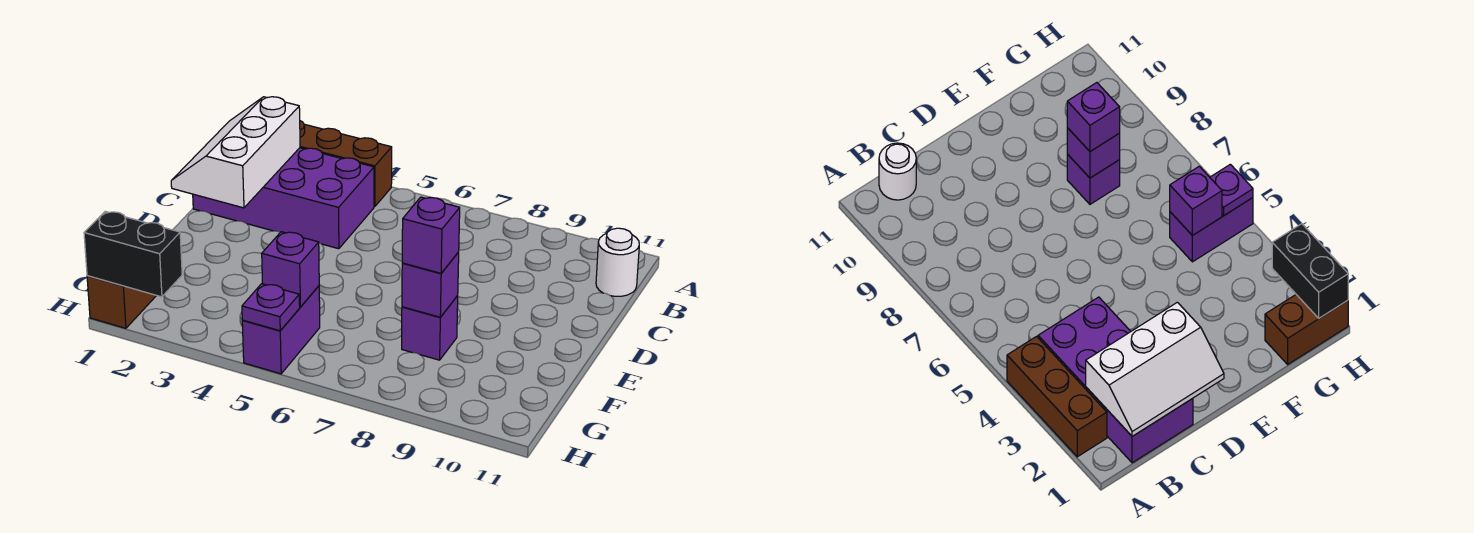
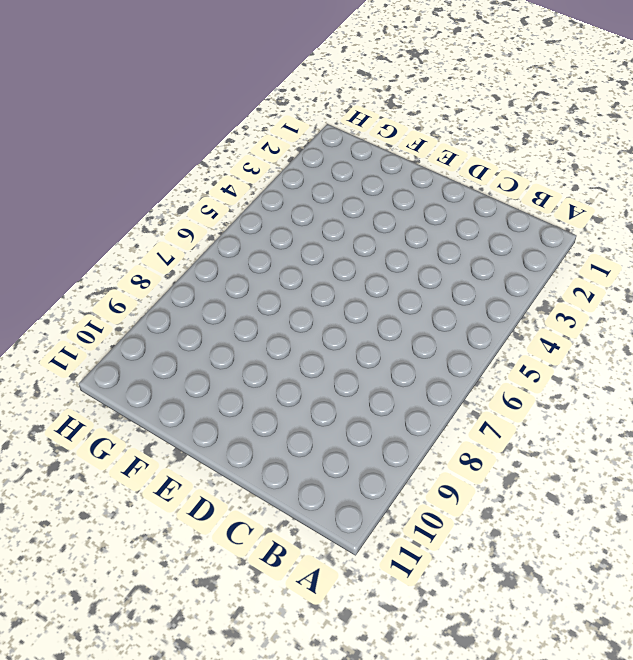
none -> brown brick A2:A4 level 1
none -> purple brick B1:C4 level 1
none -> white round brick B11 level 1

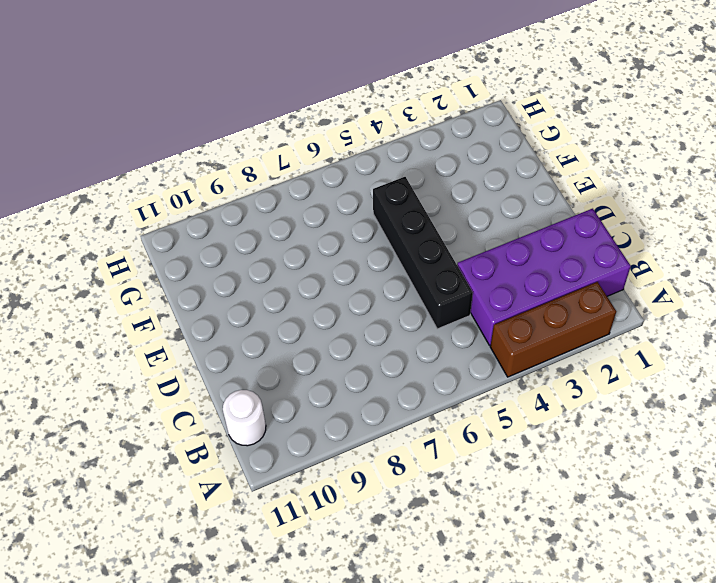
black brick C5:F5 level 1 -> none
none -> purple brick F8 level 1
none -> brown brick G1:H1 level 1
none -> purple brick G5:H5 level 1

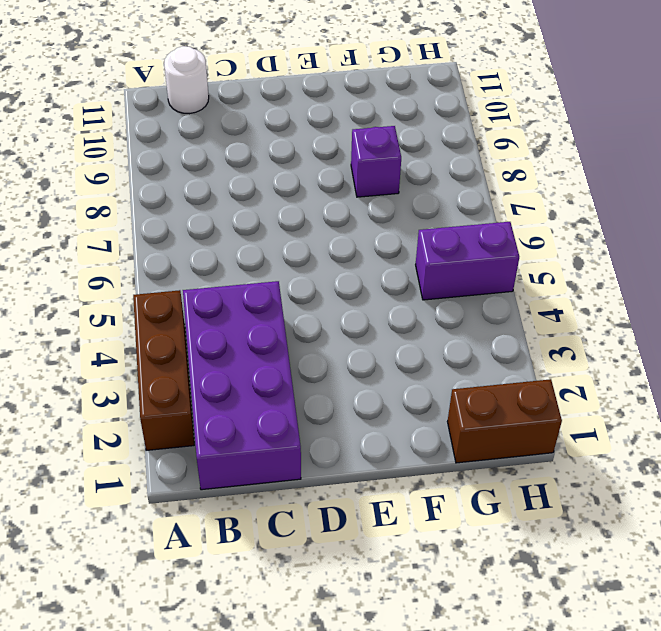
none -> white slope B1:D2 level 2 top 2
none -> purple brick F8 level 2
none -> purple brick G5 level 2

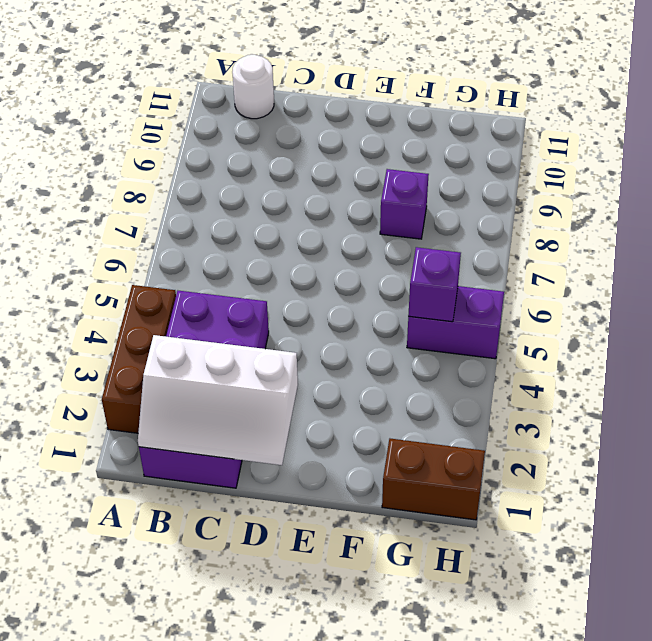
none -> purple brick F8 level 2
none -> black brick H1:H2 level 2
none -> purple plate H5 level 2

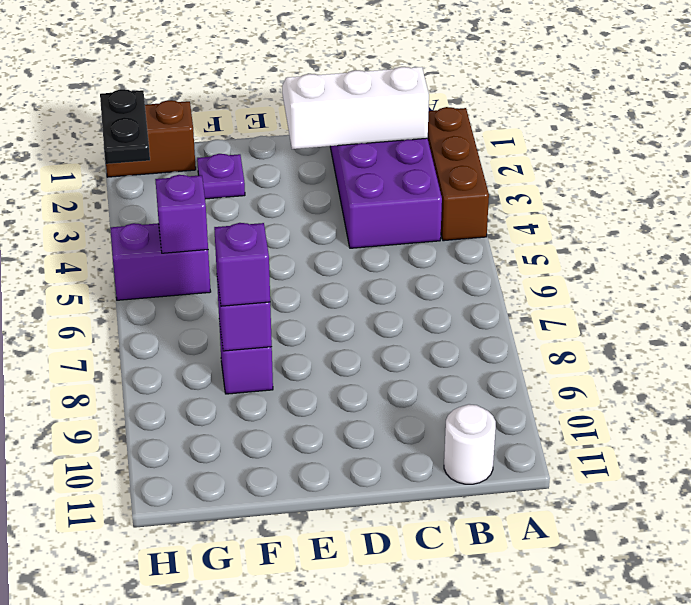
purple plate F2 level 1 -> purple plate H5 level 2
black plate H1:H2 level 2 -> black brick H1:H2 level 2

